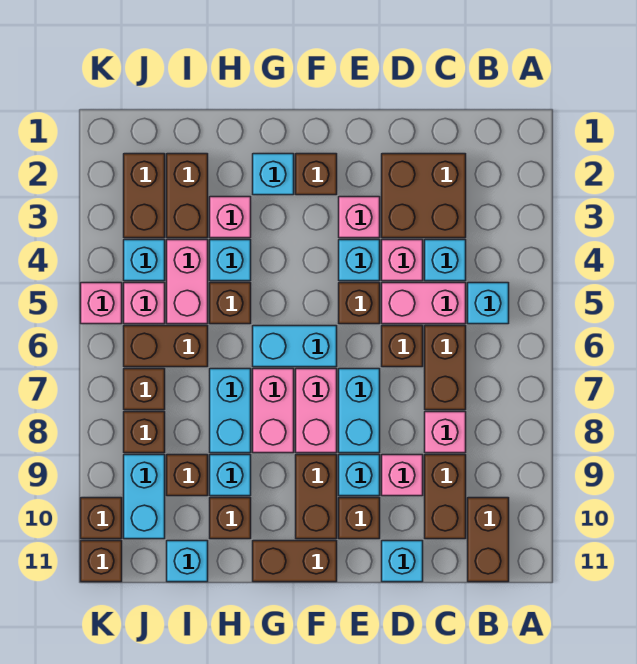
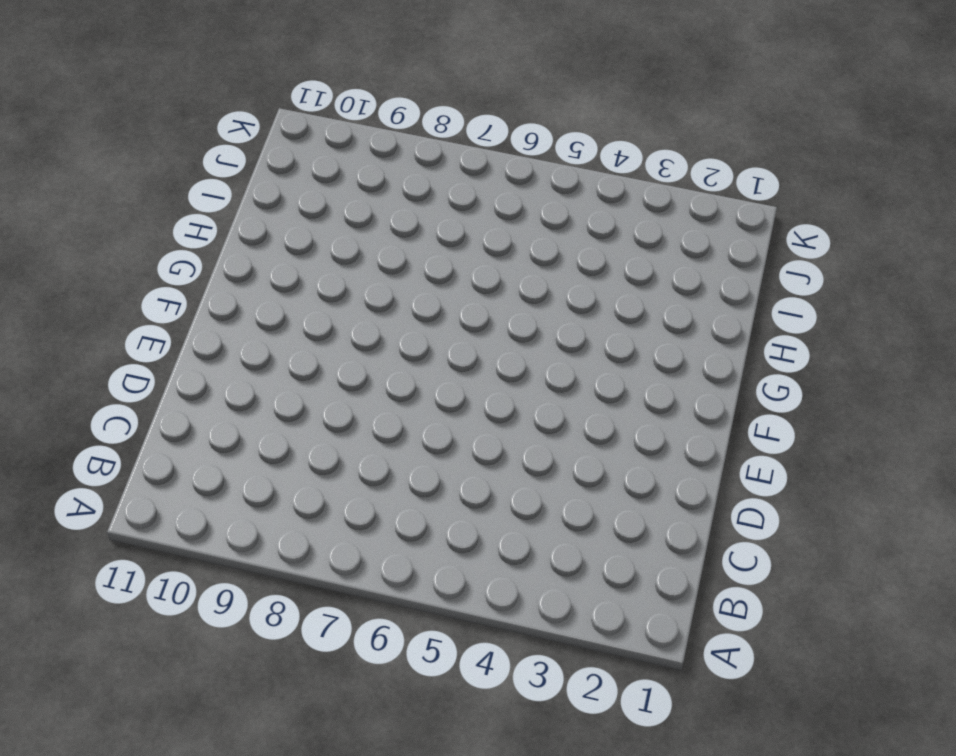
none -> cyan brick B5 level 1
none -> brown brick B10:B11 level 1
none -> brown brick C2:D3 level 1
none -> cyan brick C4 level 1

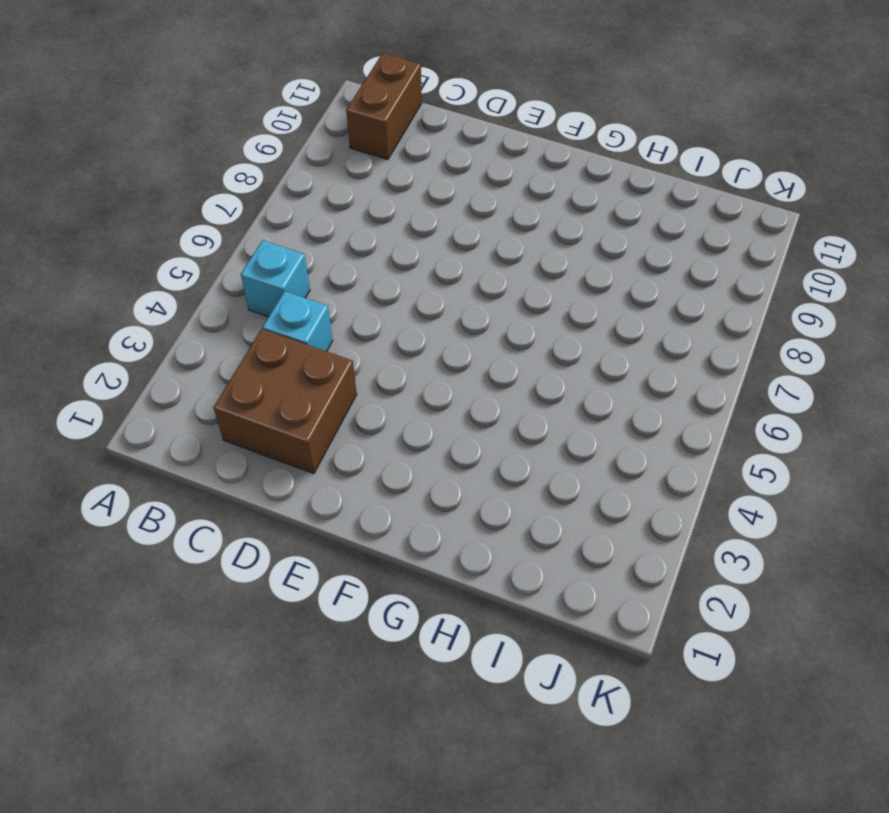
none -> pink brick C5:D5 level 1
none -> brown brick C6:C7 level 1
none -> pink brick C8 level 1
none -> brown brick C9:C10 level 1

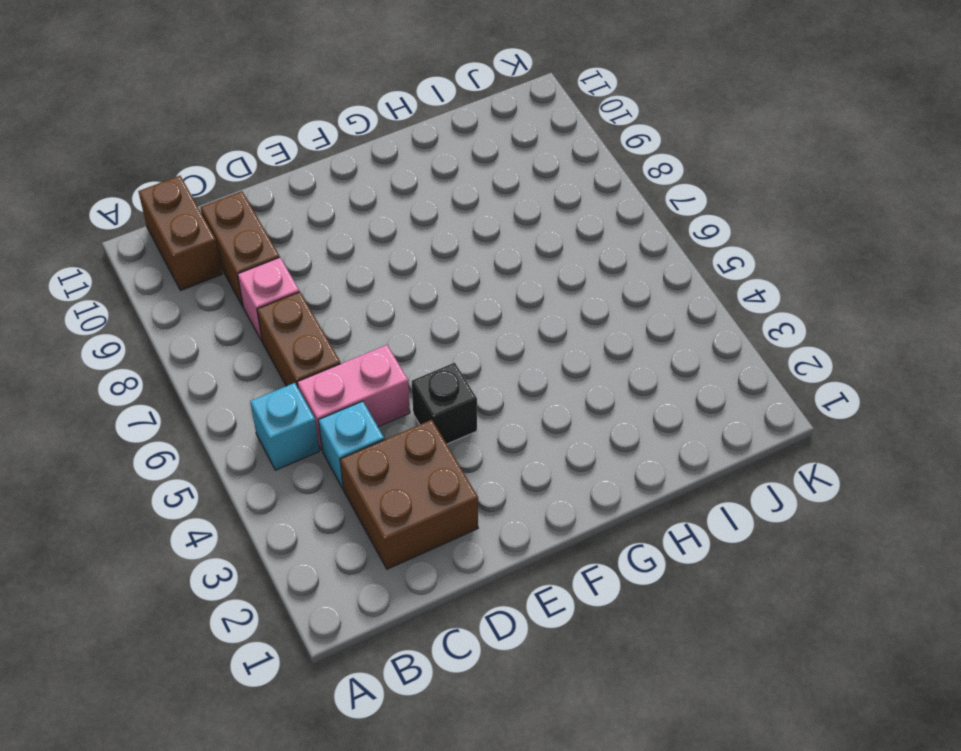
black brick E4 level 1 -> cyan brick E4 level 1
none -> pink brick D4 level 1
none -> brown brick D6 level 1
none -> pink brick D9 level 1
none -> cyan brick D11 level 1

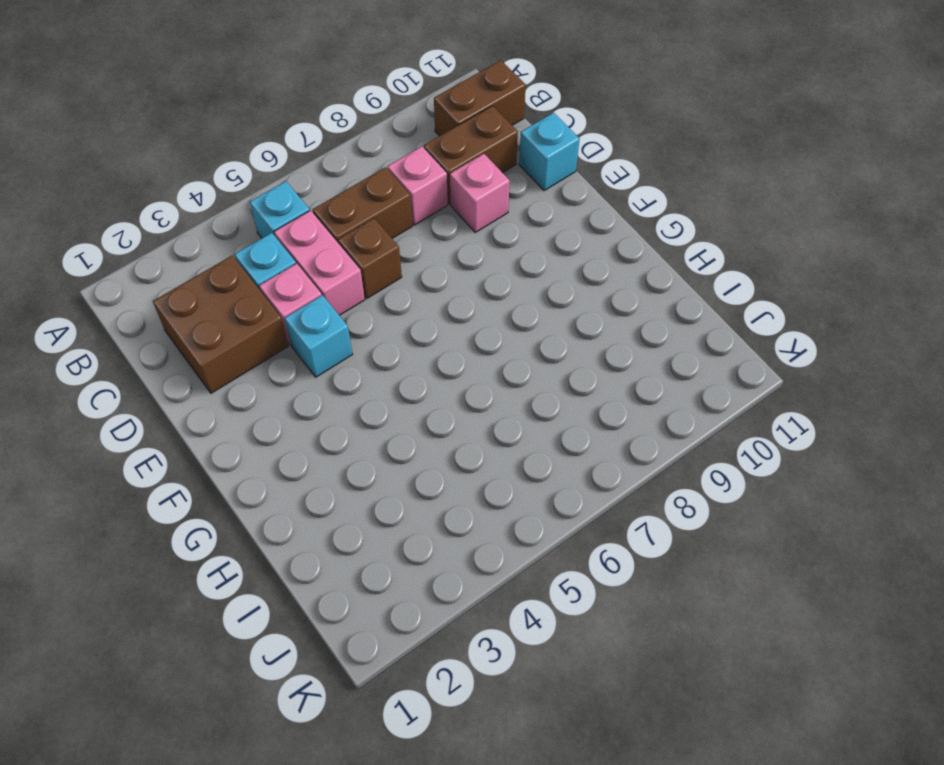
none -> pink brick E3 level 1
none -> brown brick E5 level 1
none -> cyan brick E7:E8 level 1
none -> cyan brick E9 level 1

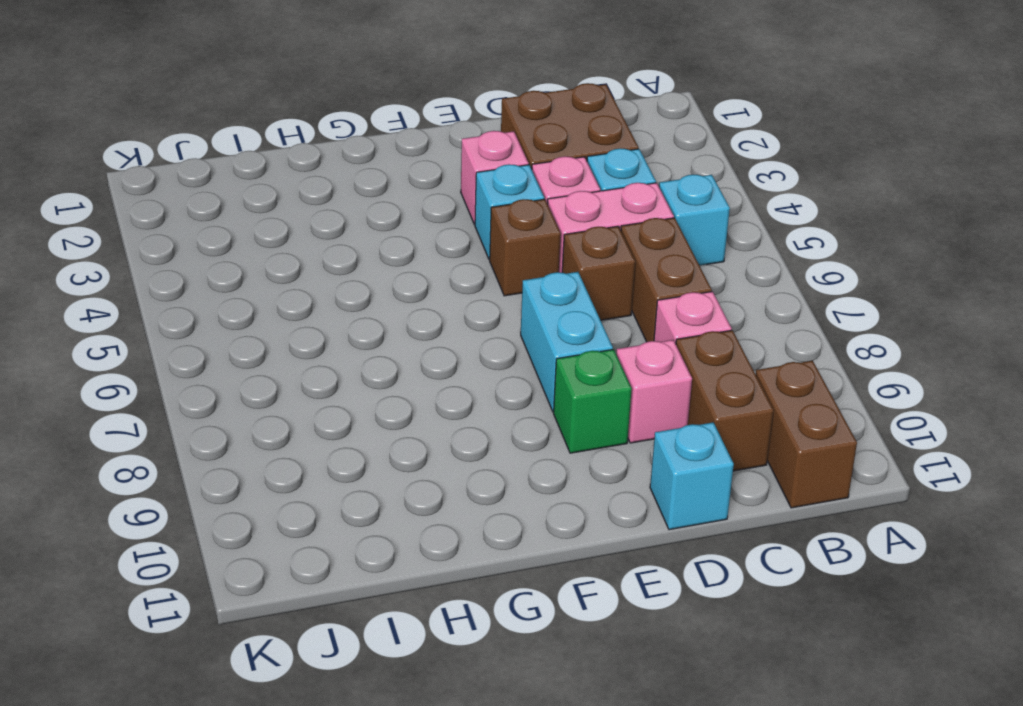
green brick E9 level 1 -> cyan brick E9 level 1
none -> brown brick E10 level 1
none -> brown brick F2 level 1
none -> cyan brick F6:G6 level 1
none -> pink brick F7:F8 level 1

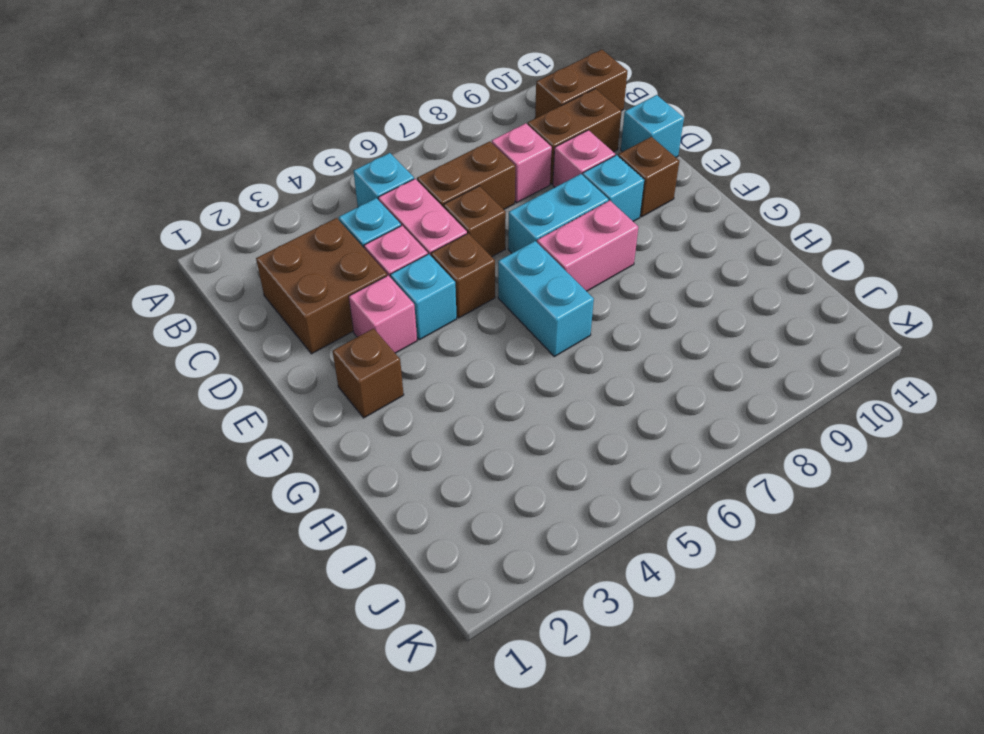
none -> brown brick F9:F10 level 1
none -> brown brick F11:G11 level 1
none -> cyan brick G2 level 1
none -> pink brick G7:G8 level 1

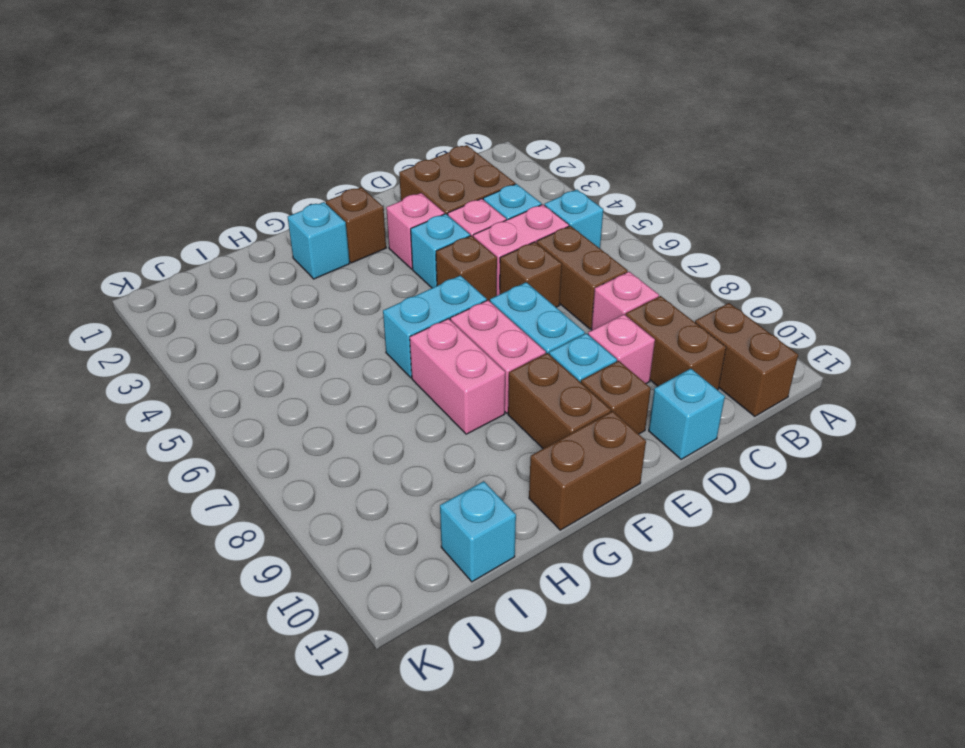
none -> pink brick H3 level 1
none -> cyan brick H4 level 1
none -> brown brick H5 level 1
none -> cyan brick H7:H8 level 1

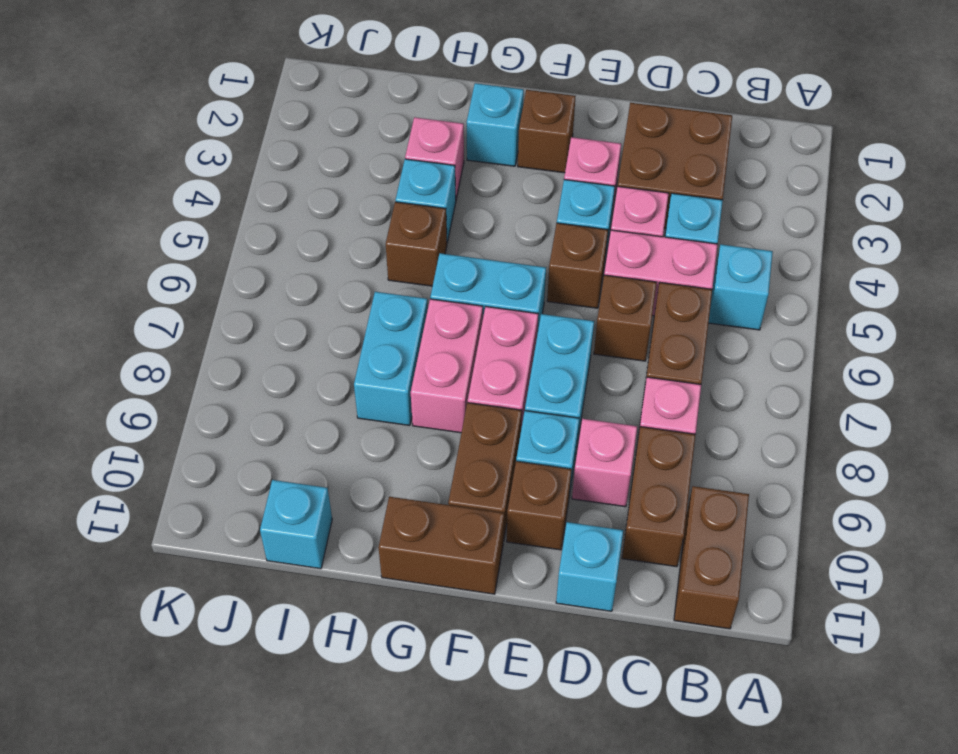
none -> cyan brick H9 level 1
none -> brown brick H10 level 1
none -> brown brick I2:I3 level 1
none -> pink brick I4:I5 level 1

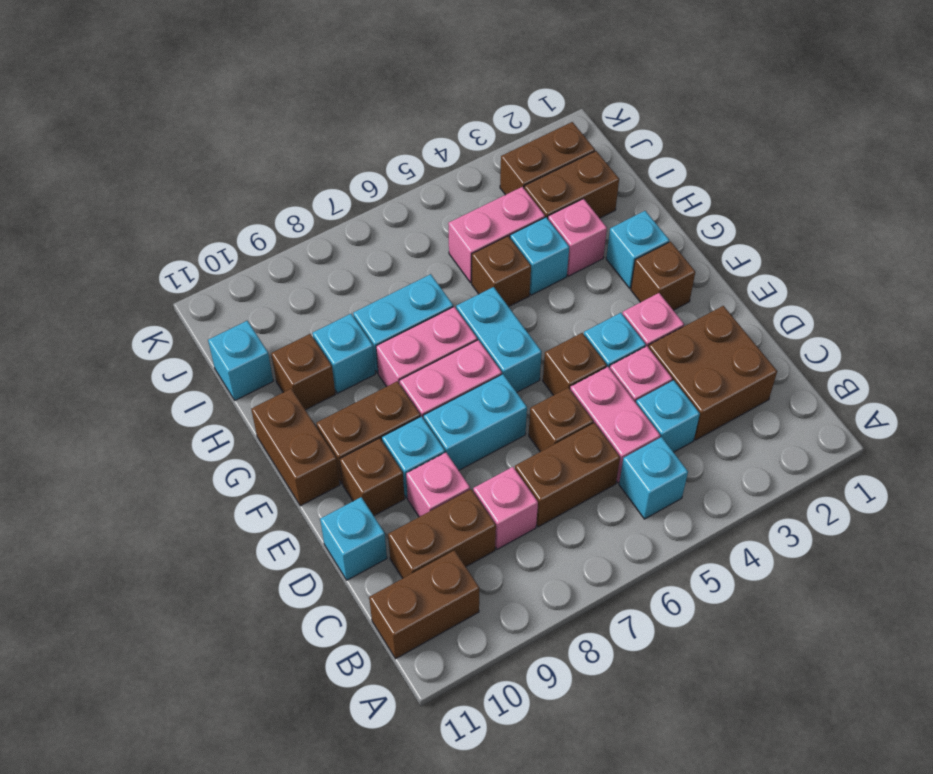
none -> brown brick I6:J6 level 1
none -> brown brick I9 level 1
none -> cyan brick J4 level 1
none -> pink brick J5 level 1

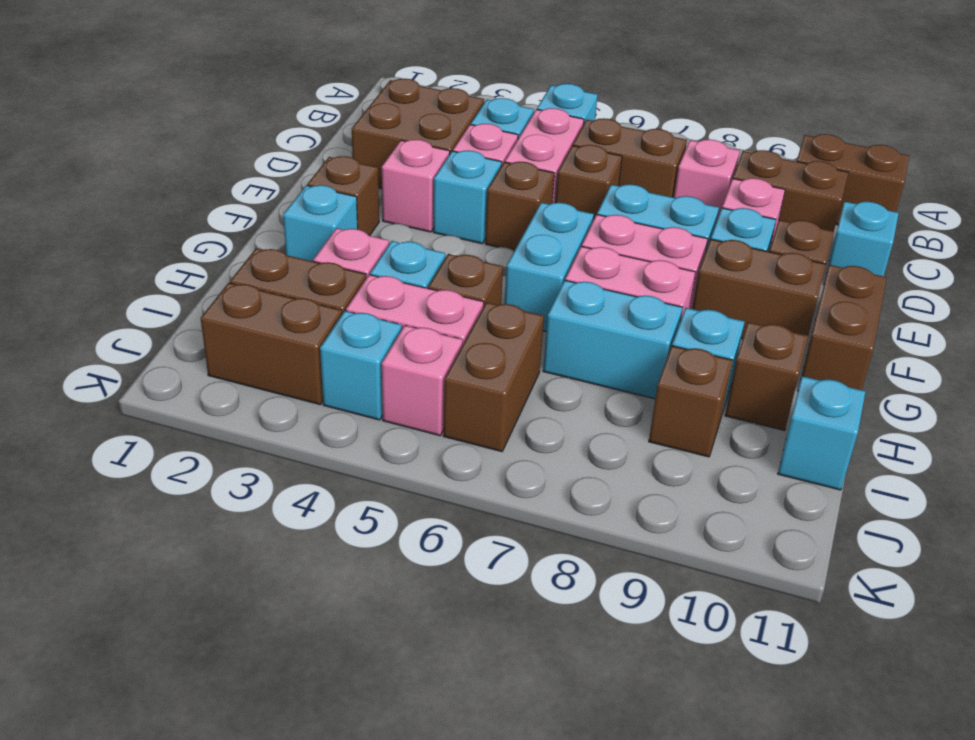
none -> brown brick J7 level 1
none -> brown brick J8 level 1
none -> cyan brick J9:J10 level 1
none -> pink brick K5 level 1

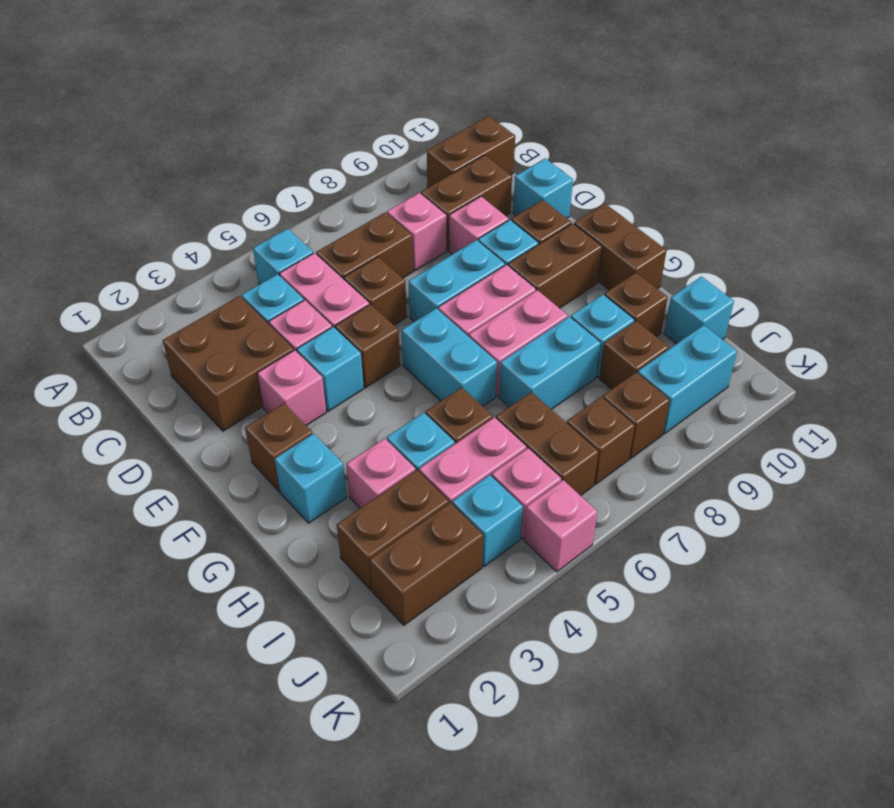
none -> brown brick K10 level 1
none -> brown brick K11 level 1

